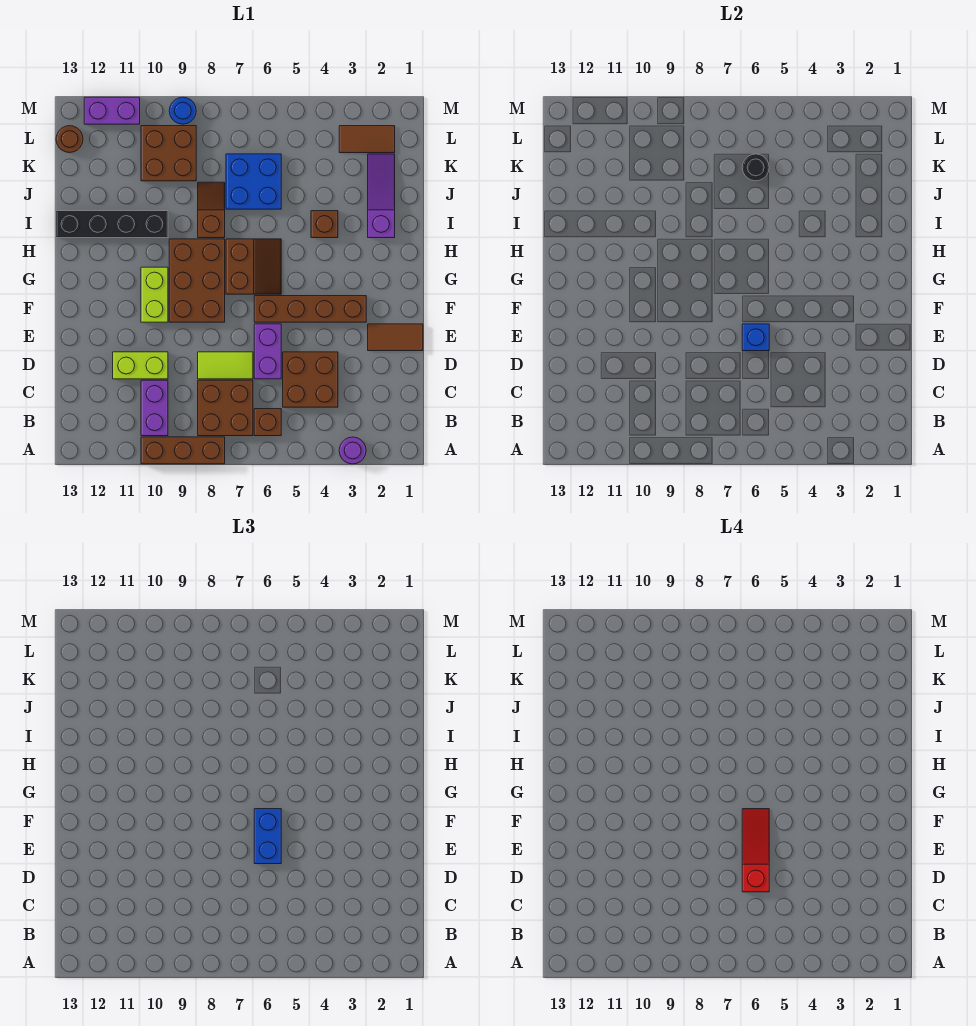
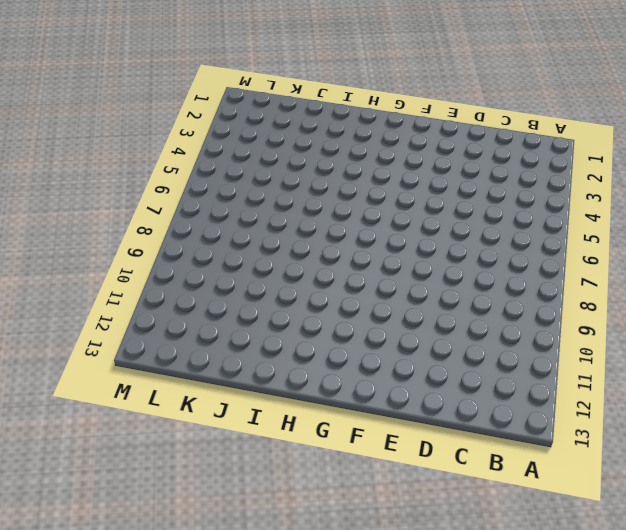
none -> purple round brick A3 level 1
none -> brown brick A8:A10 level 1
none -> brown brick B6 level 1

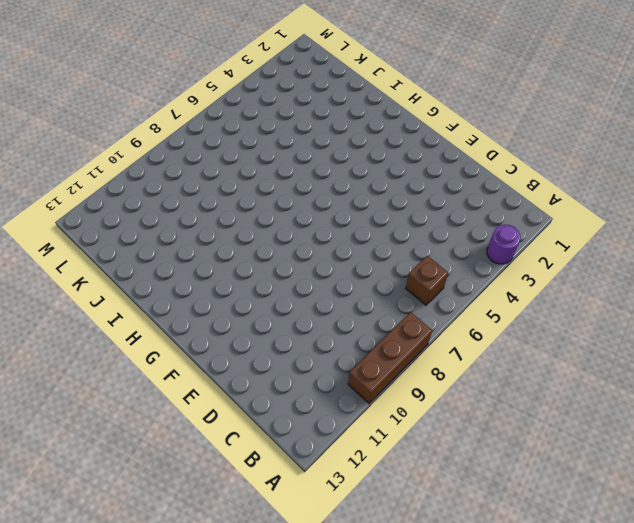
none -> brown brick B7:C8 level 1
none -> purple brick B10:C10 level 1
none -> brown brick C4:D5 level 1

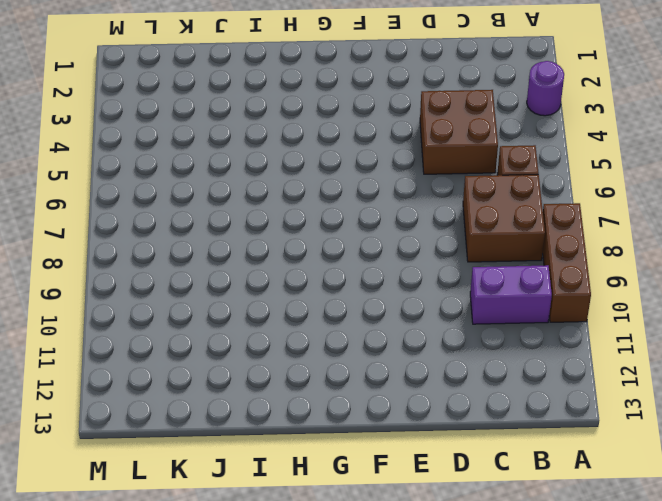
none -> purple brick D6:E6 level 1
none -> lime tile D7:D8 level 1
none -> lime brick D10:D11 level 1

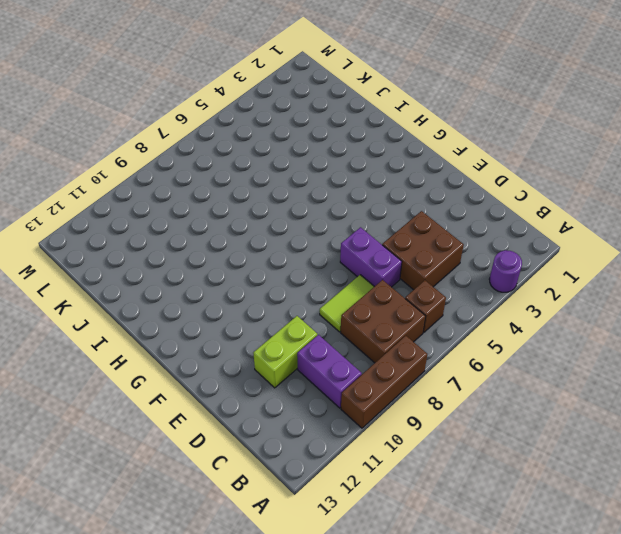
none -> brown tile E1:E2 level 1
none -> brown brick F3:F6 level 1
none -> brown brick F8:H9 level 1

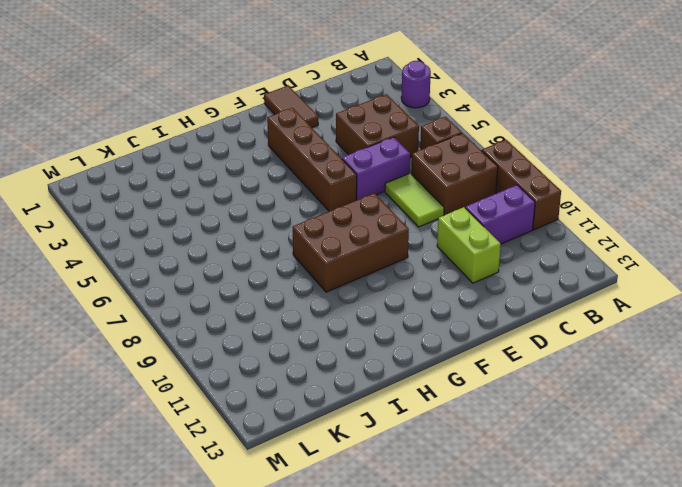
none -> lime brick F10:G10 level 1
none -> brown slope G6:H7 level 1 top 7
none -> purple slope I2:K2 level 1 top I

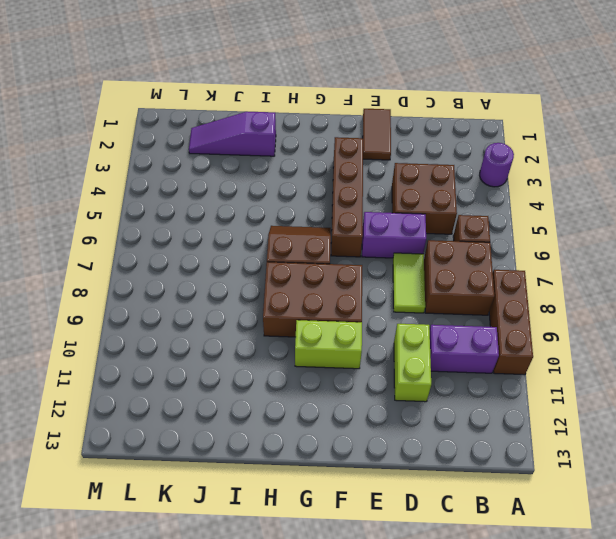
none -> brown brick I4 level 1
none -> brown slope I8:J8 level 1 top I
none -> black brick I10:I13 level 1

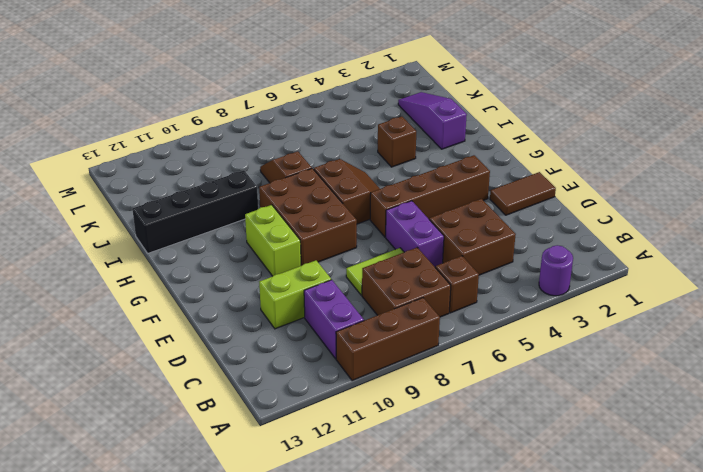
none -> blue brick J6:K7 level 1
none -> brown brick K9:L10 level 1
none -> brown tile L2:L3 level 1

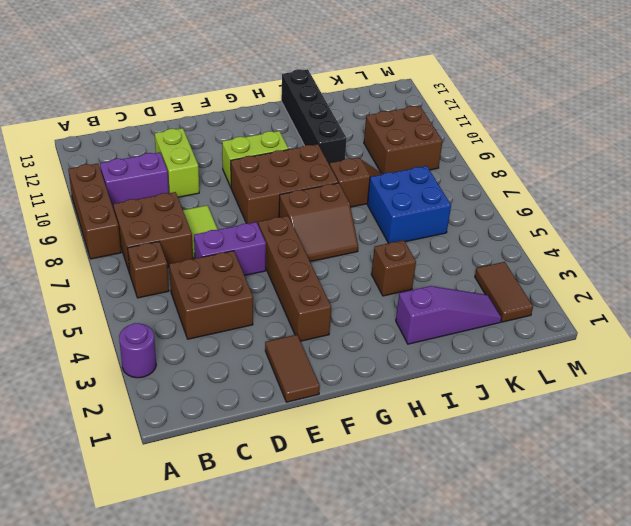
none -> brown round brick L13 level 1
none -> blue round brick M9 level 1
none -> purple brick M11:M12 level 1

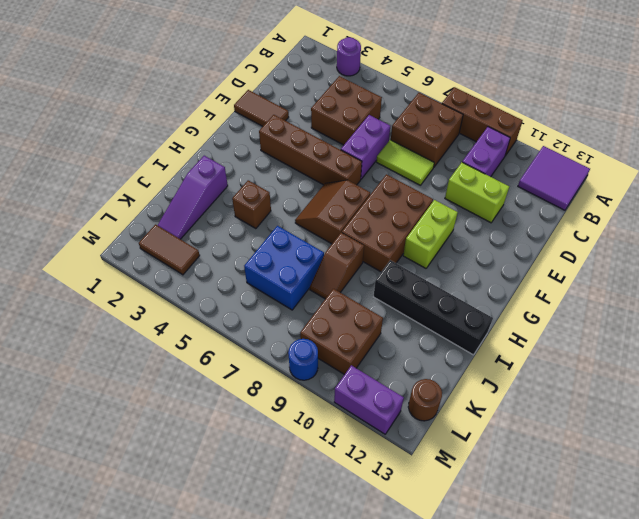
purple tile A12:B13 level 1 -> none
none -> brown brick B6 level 1
none -> blue brick E6 level 2
none -> black round brick K6 level 2

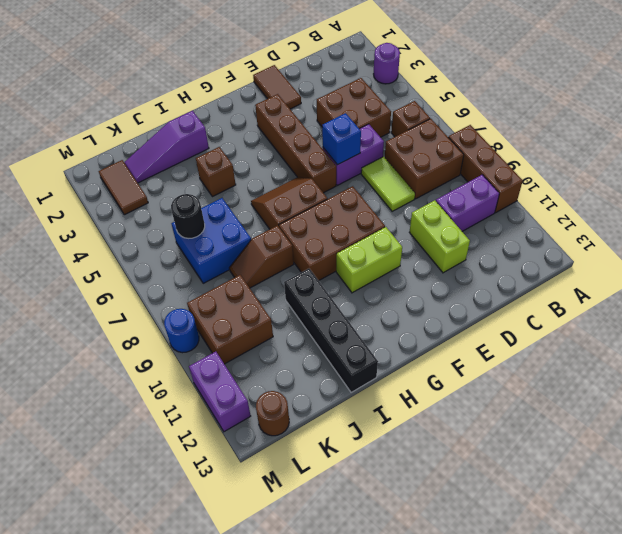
none -> blue brick E6:F6 level 3
none -> red slope D6:F6 level 4 top D

